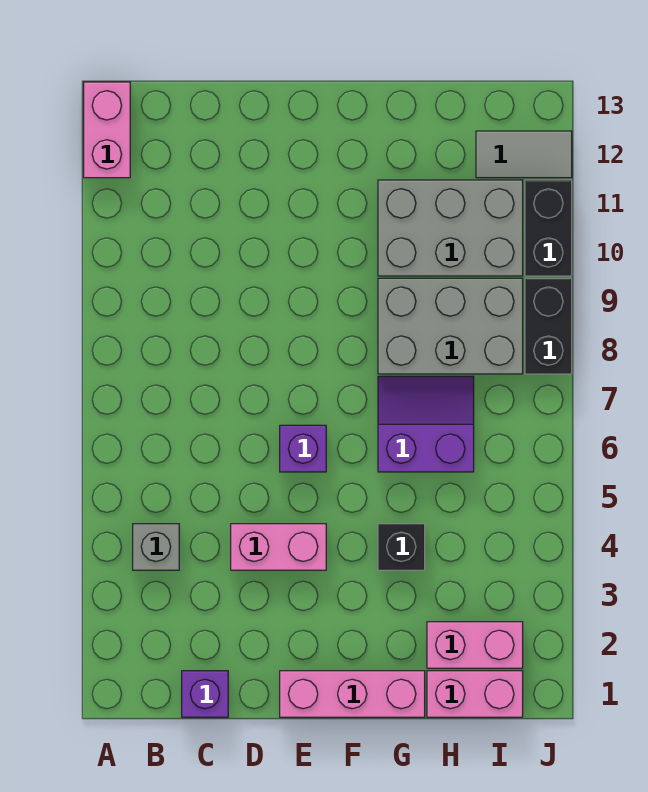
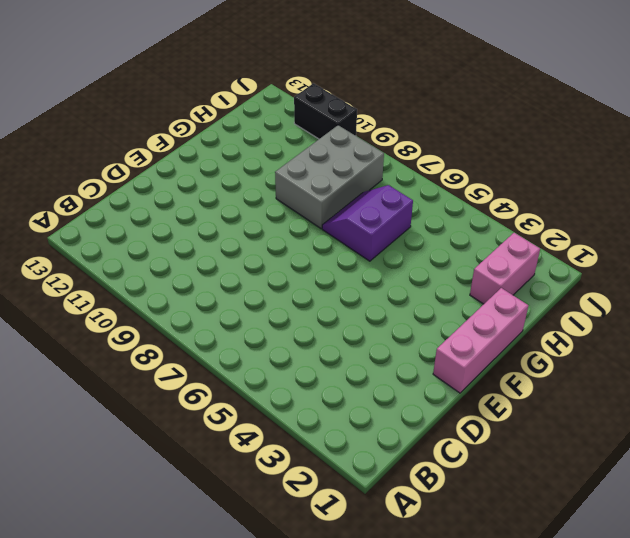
none -> pink brick A12:A13 level 1
none -> grey brick B4 level 1
none -> purple brick C1 level 1

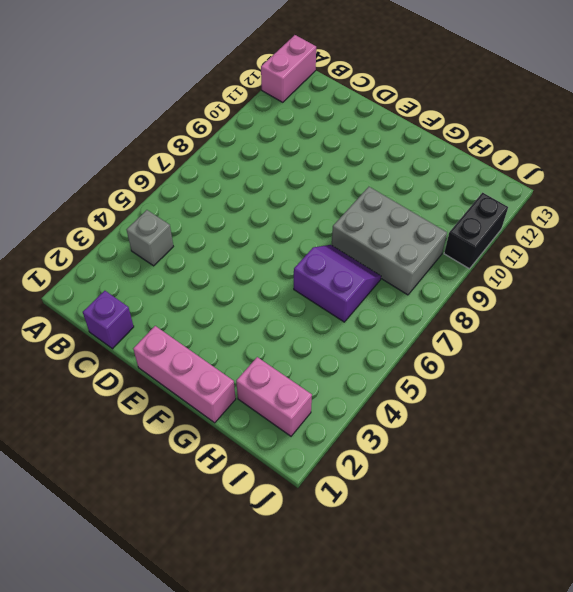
none -> pink brick D4:E4 level 1
none -> purple brick E6 level 1
none -> black brick G4 level 1

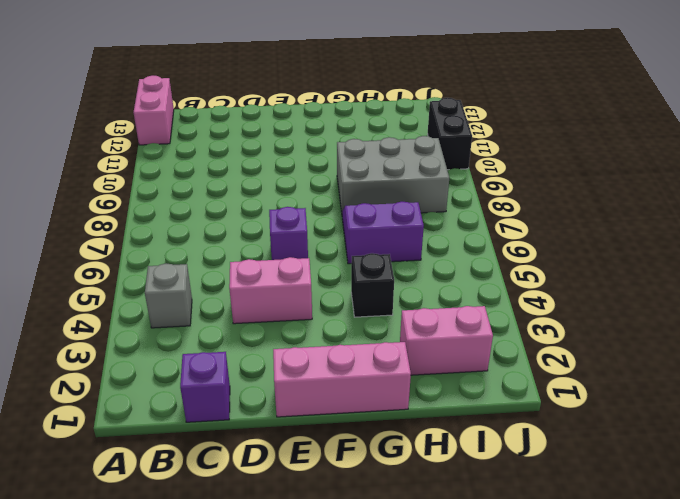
none -> grey brick G10:I11 level 1
none -> pink brick H1:I1 level 1
none -> grey tile I12:J12 level 1

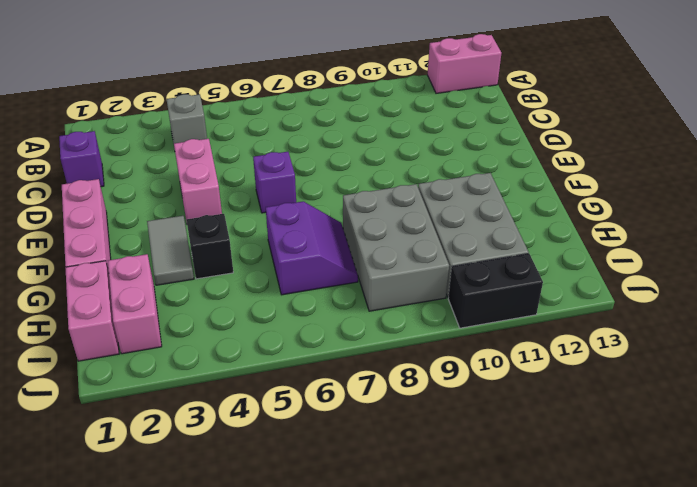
grey tile F3:G3 level 1 -> grey tile I12:J12 level 1
none -> black brick J8:J9 level 1

